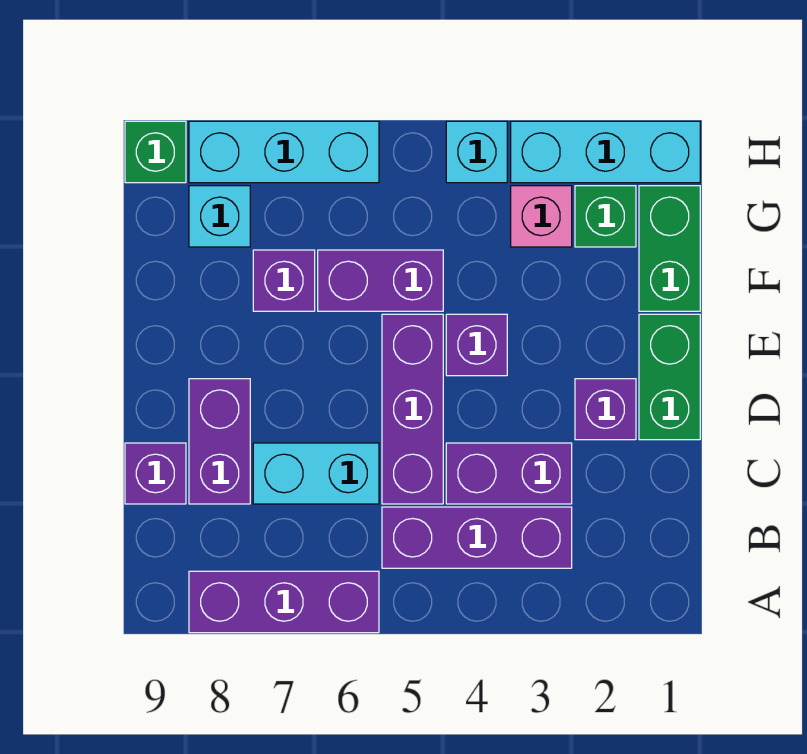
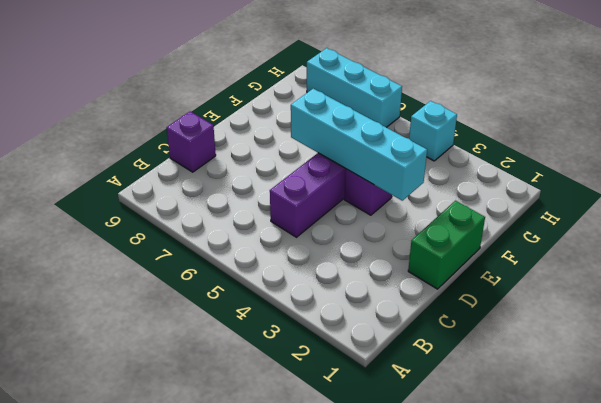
cyan brick E3:E6 level 2 -> none
none -> purple brick A6:A8 level 1
none -> purple brick B3:B5 level 1
none -> purple brick C3:C4 level 1

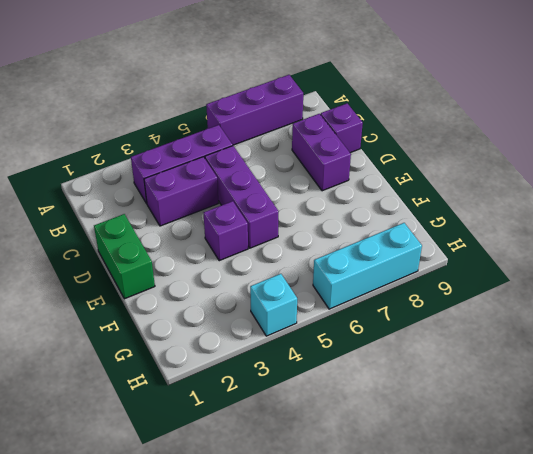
none -> cyan brick C6:C7 level 1
none -> purple brick D2 level 1
none -> green brick F1:G1 level 1

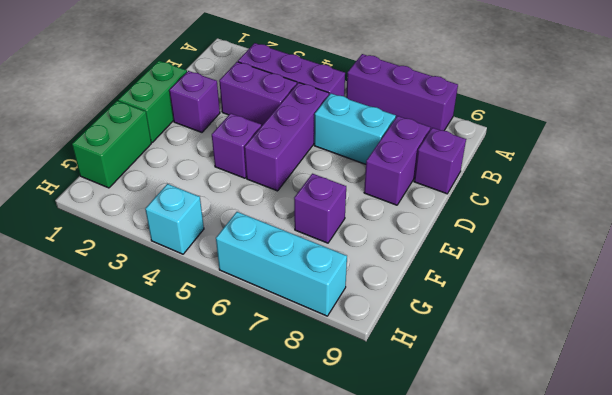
none -> purple brick F5:F6 level 1
none -> green brick G2 level 1
none -> pink brick G3 level 1

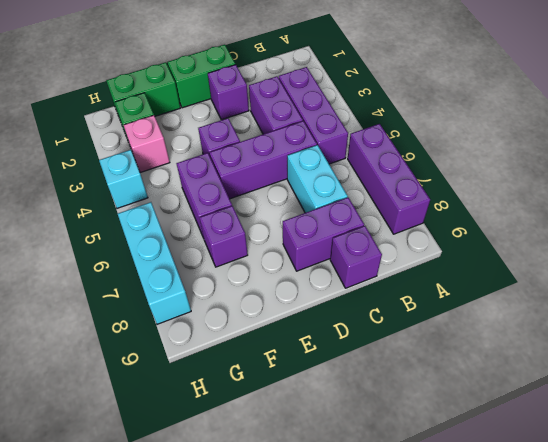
none -> cyan brick G8 level 1
none -> cyan brick H1:H3 level 1
none -> green brick H9 level 1

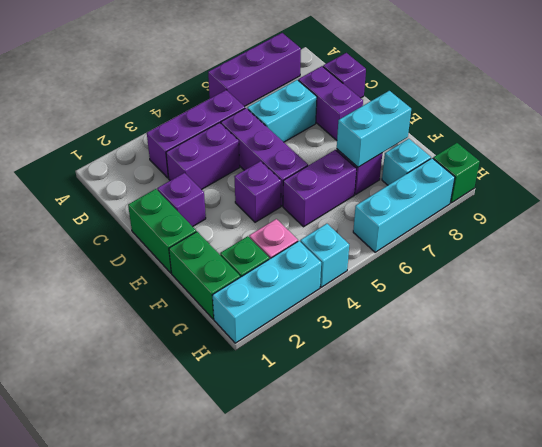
cyan brick F7:F8 level 2 -> none

